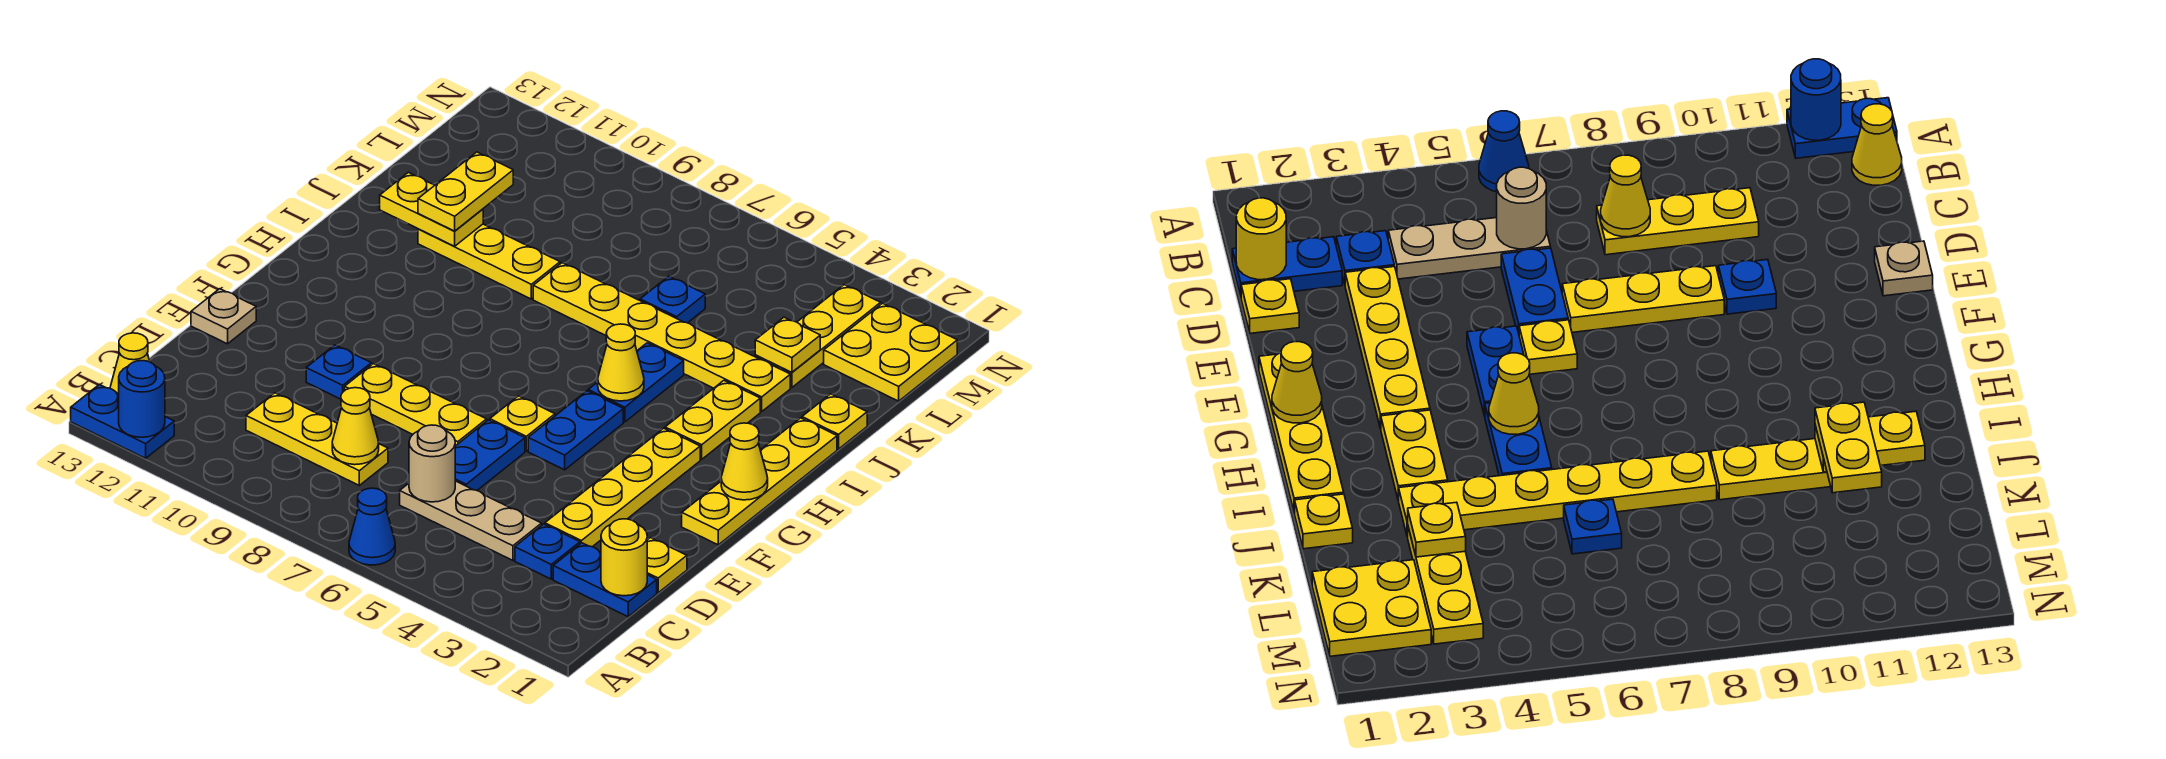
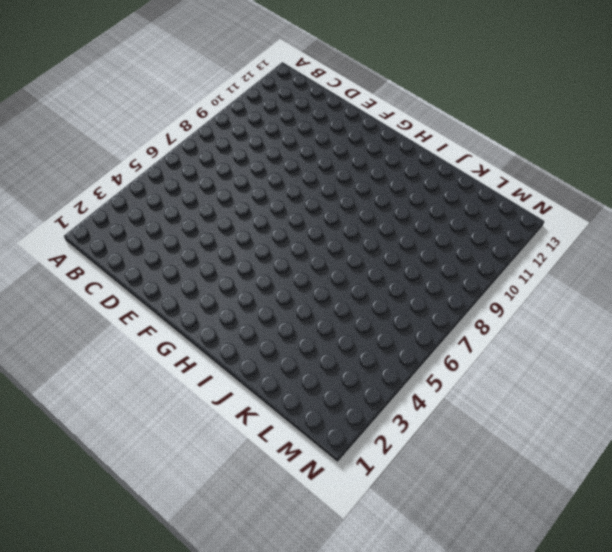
none -> blue cone A6 level 1
none -> blue plate A12:A13 level 1
none -> yellow cone B13 level 1
none -> blue plate C1:C2 level 1

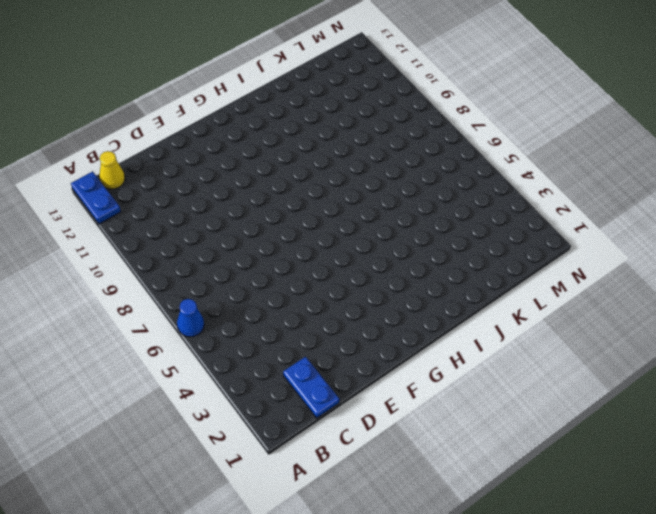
none -> blue plate C3 level 1
none -> tan plate C4:C6 level 1
none -> yellow plate C8:C10 level 1
none -> yellow plate D1 level 1

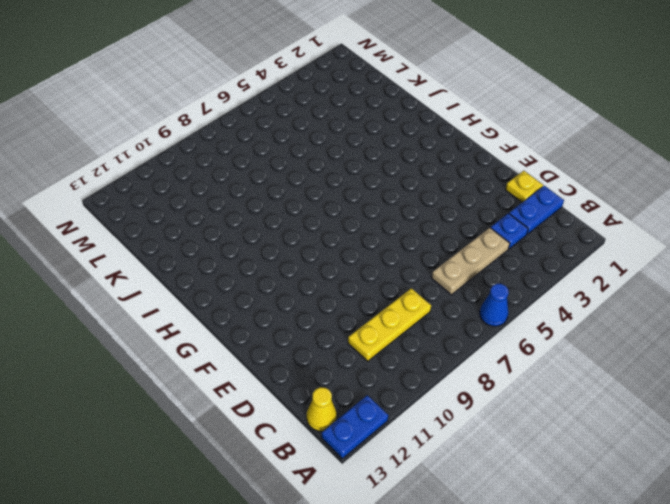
none -> yellow plate D3:G3 level 1
none -> blue plate D6:E6 level 1
none -> yellow plate E7:E9 level 1
none -> blue plate E10 level 1

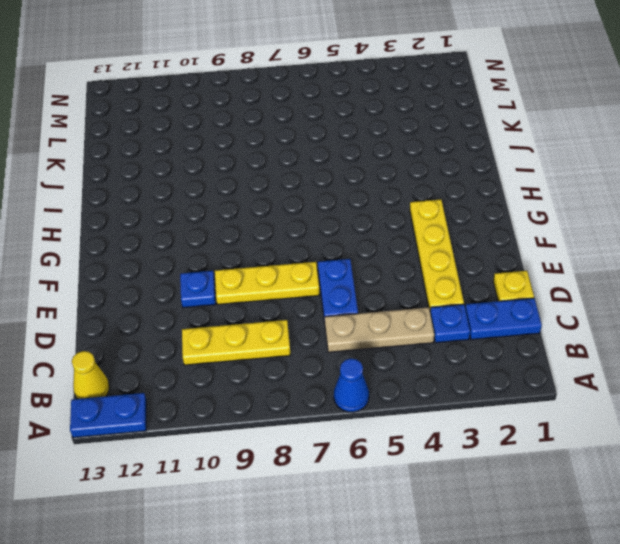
none -> tan plate E13 level 1
none -> yellow plate F1:I1 level 1
none -> blue plate F5:G5 level 1
none -> yellow plate F6 level 1

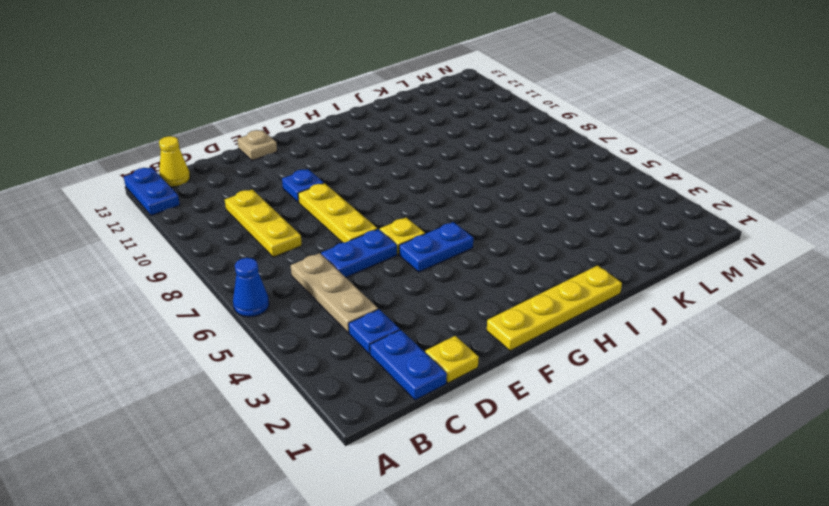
none -> yellow plate D3:G3 level 1
none -> yellow plate H3:I3 level 1
none -> blue plate H5:I5 level 1
none -> yellow plate J1 level 1

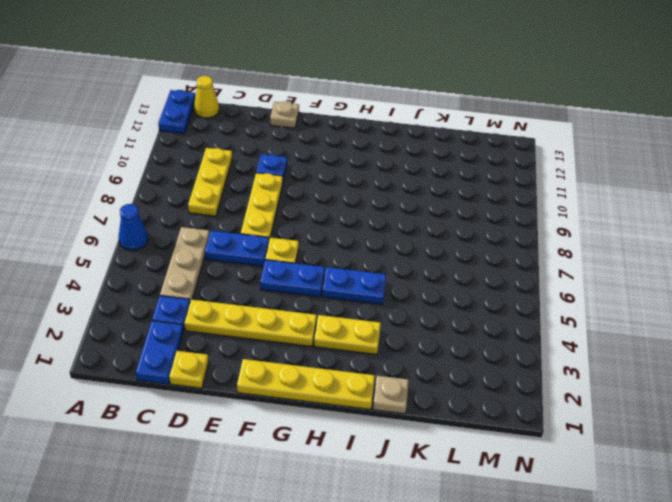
tan plate J1 level 1 -> yellow plate J1 level 1
none -> yellow plate J3:J8 level 1
none -> yellow plate J9:J11 level 1
none -> yellow plate K3:M3 level 1
none -> blue plate K6 level 1

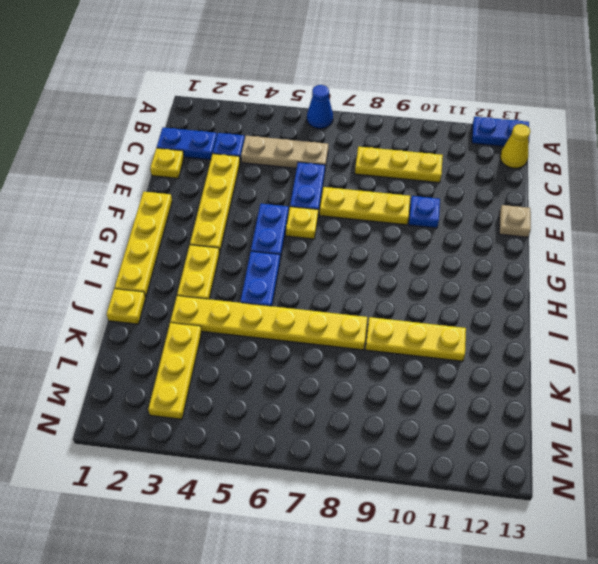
none -> blue plate K6 level 1
none -> yellow plate L1:M2 level 1
none -> blue round brick A12 level 2
none -> yellow round brick C1 level 2

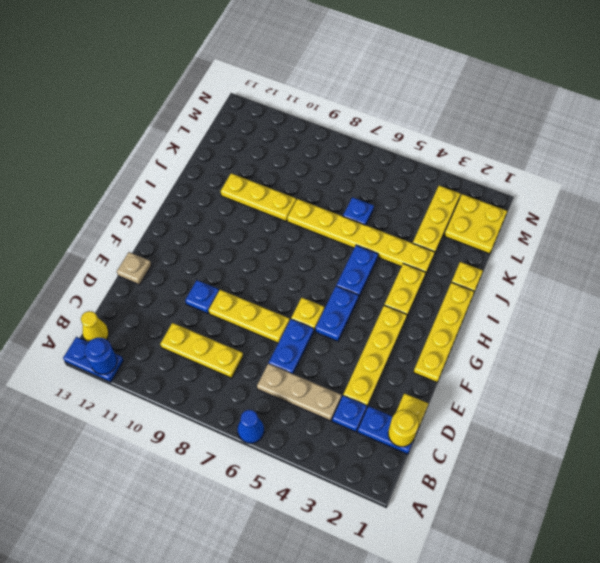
none -> tan round brick C6 level 2
none -> yellow cone C8 level 2
none -> yellow cone G1 level 2
none -> yellow cone H5 level 2

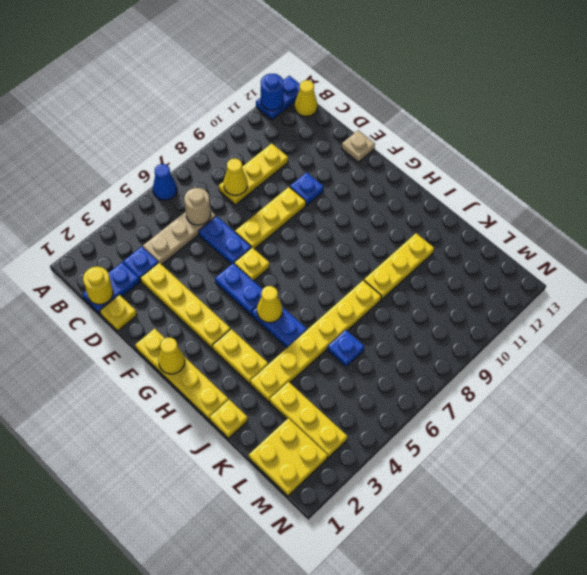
none -> yellow plate J11:J12 level 2
none -> yellow plate K3 level 2
none -> yellow plate J11:K11 level 3

